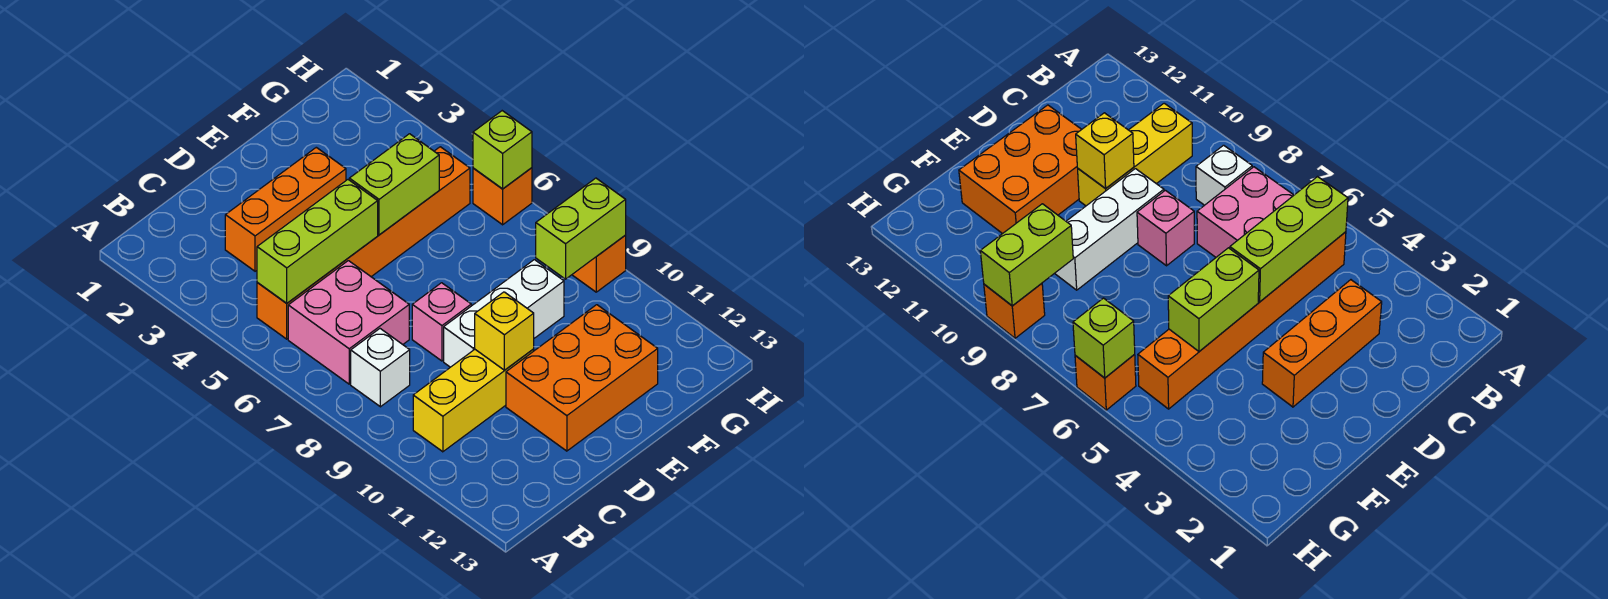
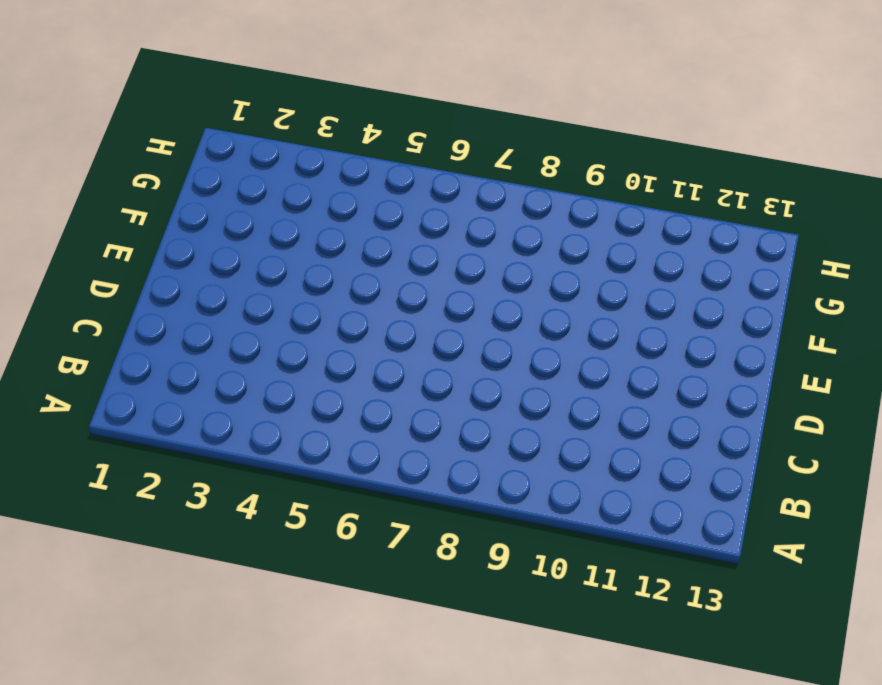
none -> orange brick B5:G5 level 1
none -> pink brick B6:C7 level 1
none -> white brick B8 level 1

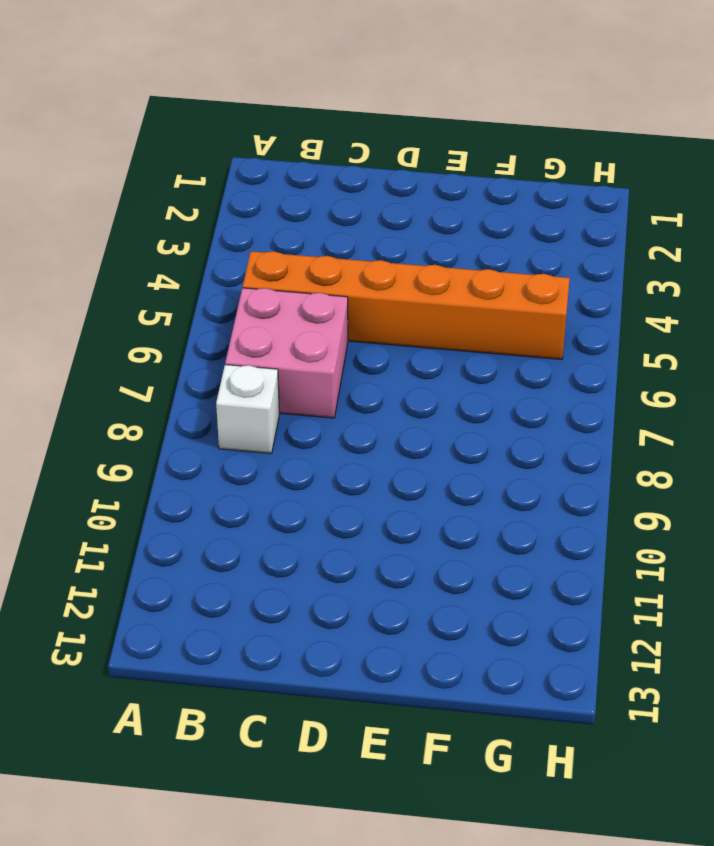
none -> yellow brick B10:D10 level 1
none -> orange brick C3:E3 level 1
none -> pink brick D8 level 1

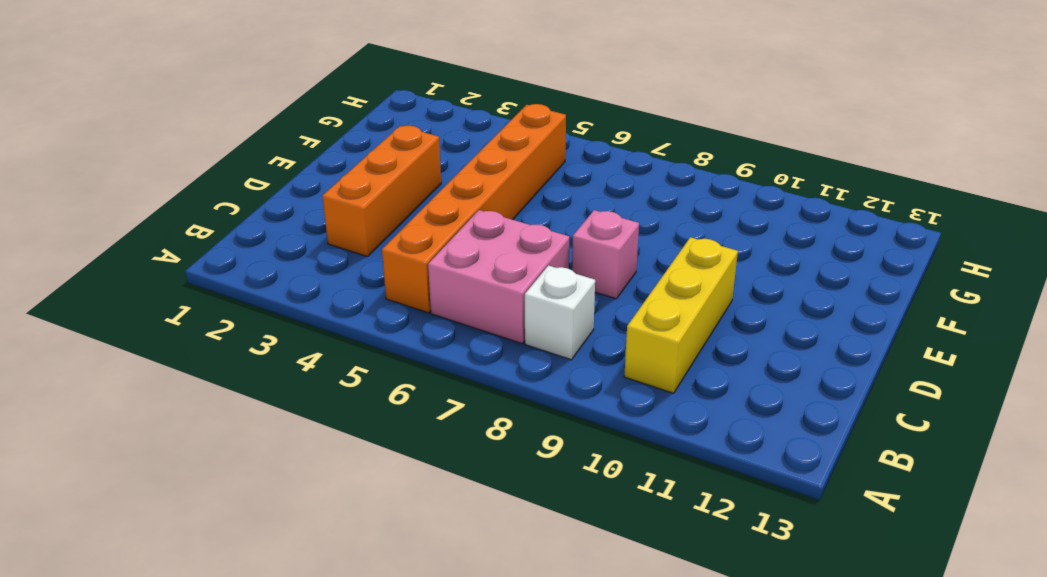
none -> white brick D9:F9 level 1
none -> orange brick D11:F12 level 1
none -> orange brick H6 level 1

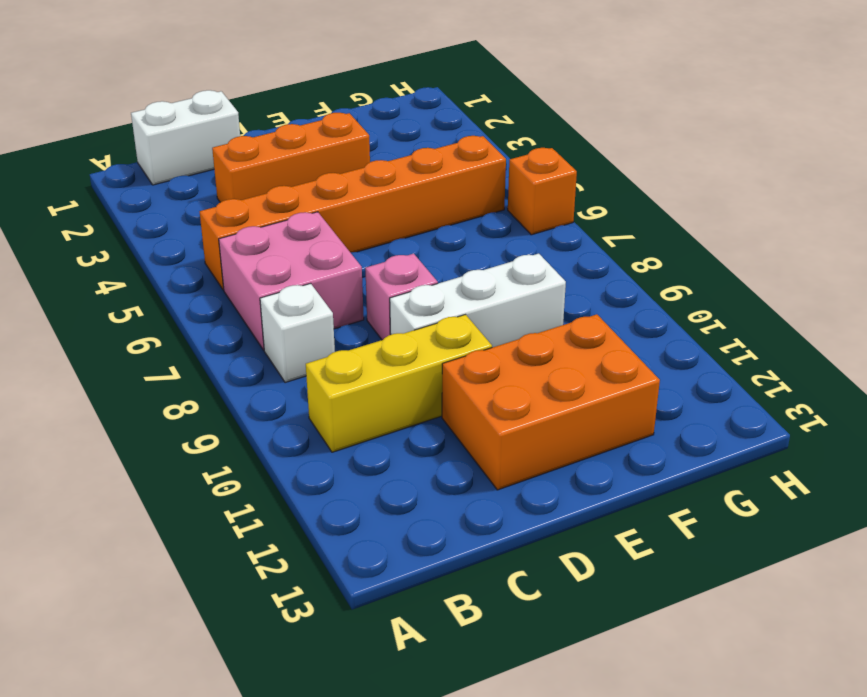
white brick B1:C1 level 1 -> none
none -> orange brick H9 level 1
none -> lime brick B5:D5 level 2
none -> yellow brick D10 level 2

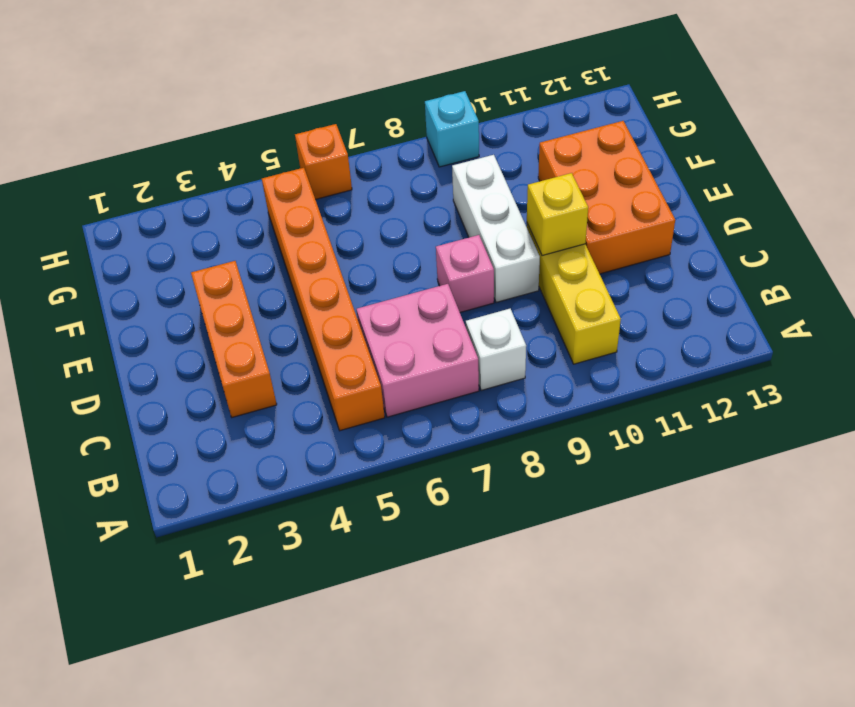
cyan brick H9 level 1 -> orange brick H9 level 1
none -> lime brick B5:D5 level 2
none -> lime brick E5:F5 level 2
none -> lime brick G9:H9 level 2

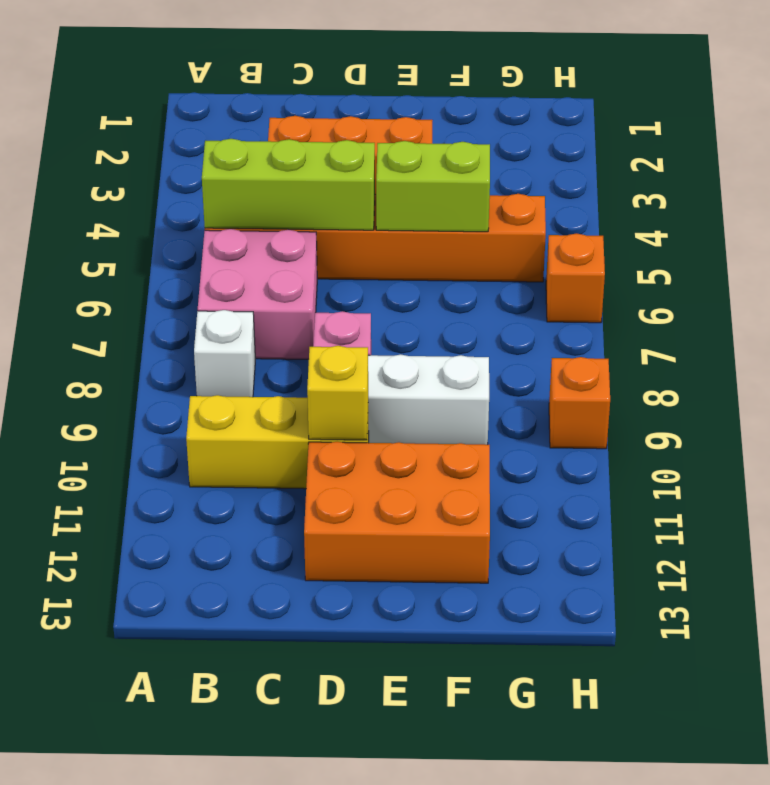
none -> lime brick G9:H9 level 2
none -> lime brick H6 level 2

